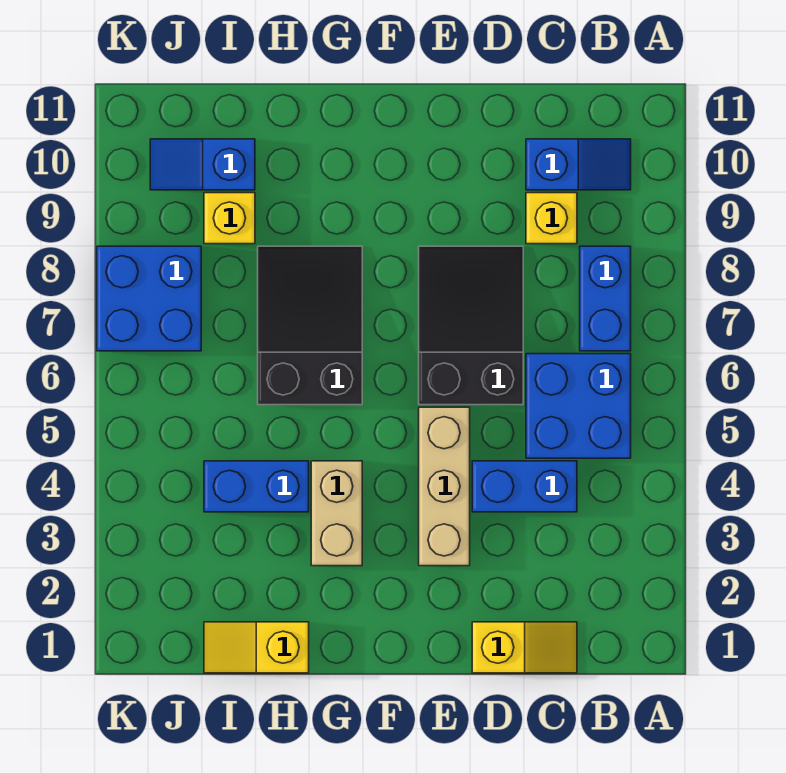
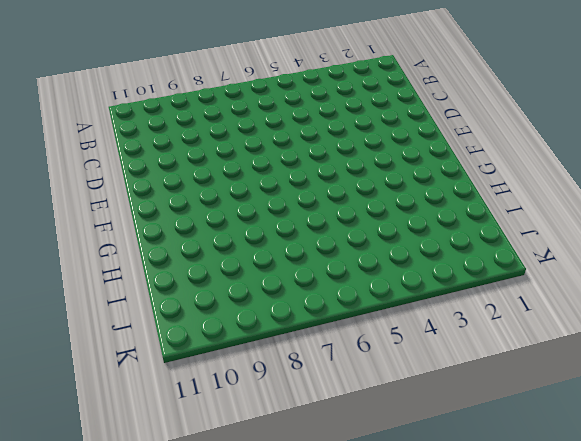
none -> blue brick B5:C6 level 1
none -> blue brick B7:B8 level 1
none -> blue slope B10:C10 level 1 top C

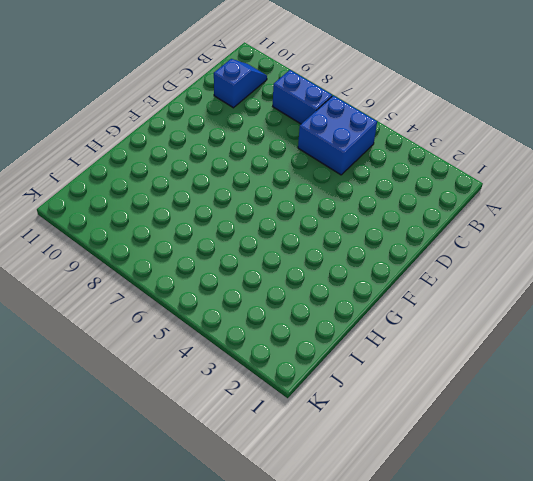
none -> yellow slope C1:D1 level 1 top D
none -> blue brick C4:D4 level 1
none -> yellow brick C9 level 1

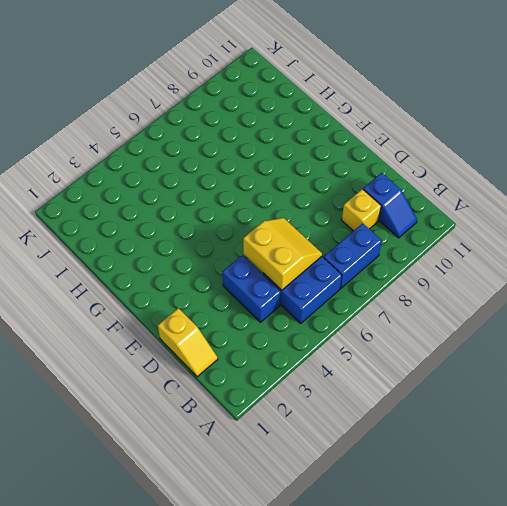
yellow slope C5:D6 level 2 top 5 -> none
none -> black slope D6:E8 level 1 top 6
none -> tan brick E3:E5 level 1
none -> tan brick G3:G4 level 1

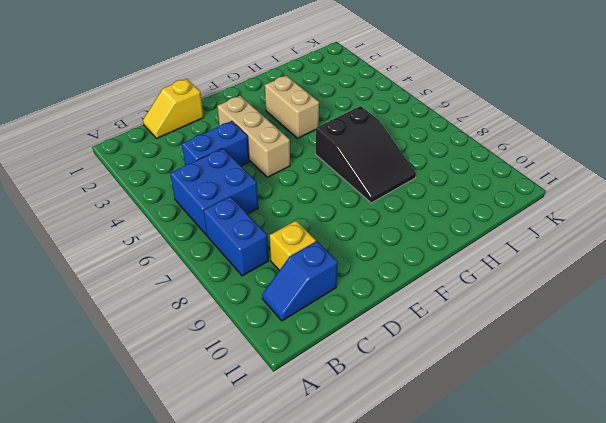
none -> black slope D6:E8 level 1 top 6
none -> yellow slope H1:I1 level 1 top H
none -> blue brick H4:I4 level 1

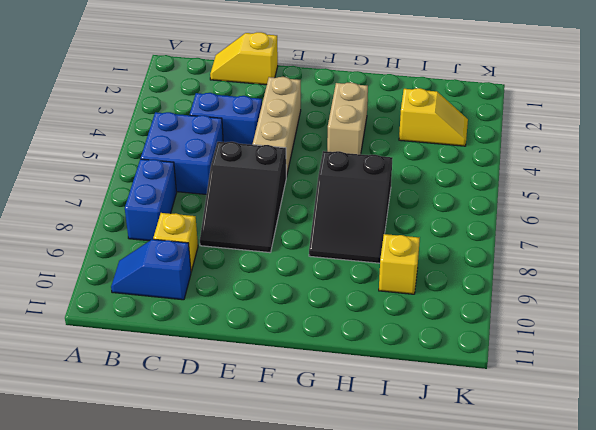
yellow slope I3:J3 level 1 top I -> yellow slope H1:I1 level 1 top H
none -> blue brick H4:I4 level 1
none -> blue slope I10:J10 level 1 top I
none -> blue brick J7:K8 level 1

